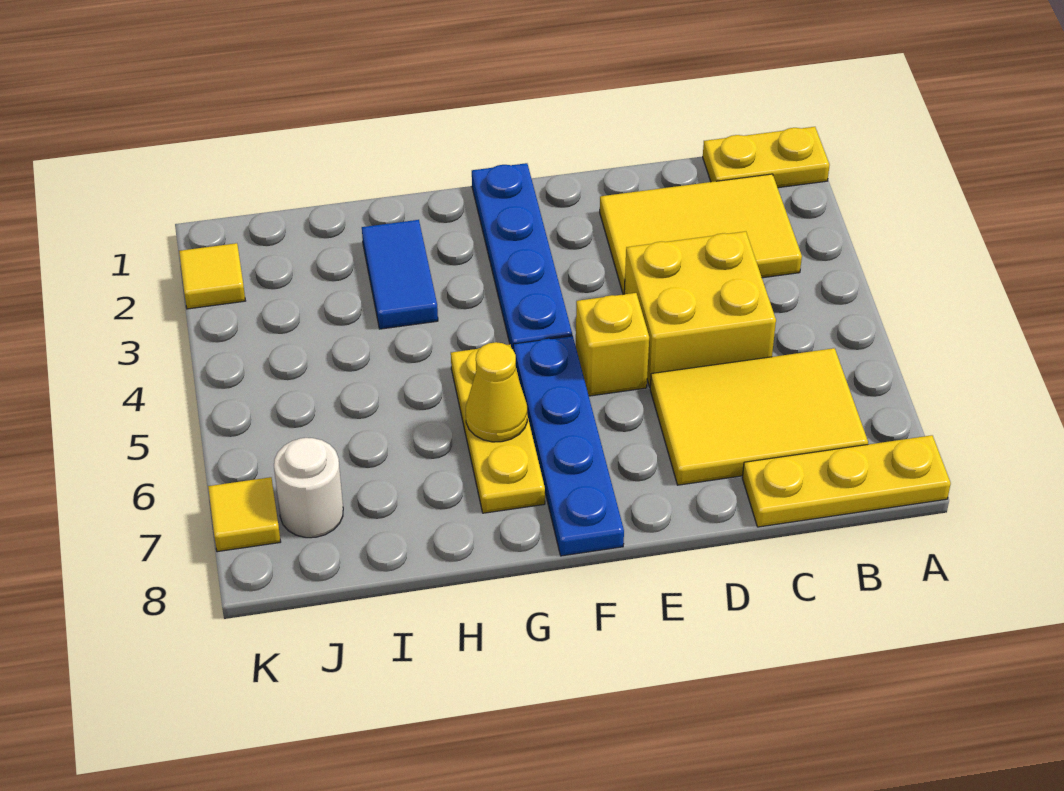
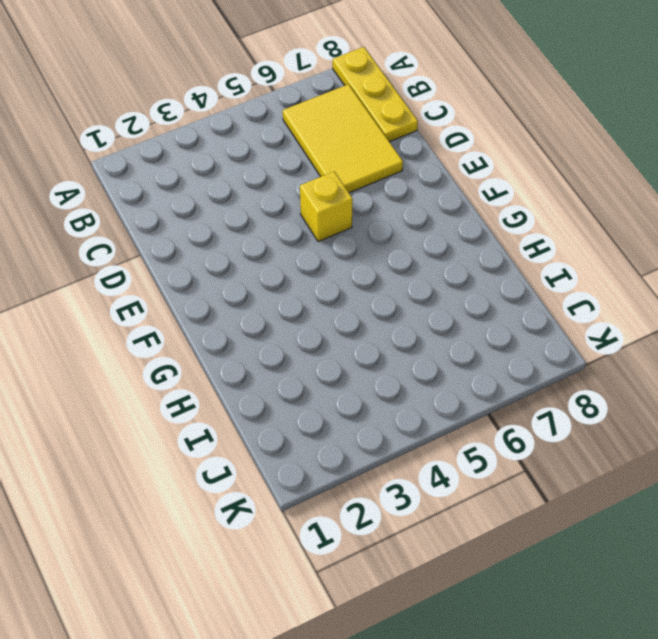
none -> yellow plate A1:B1 level 1
none -> yellow tile B2:D3 level 1
none -> yellow brick C4:D5 level 1

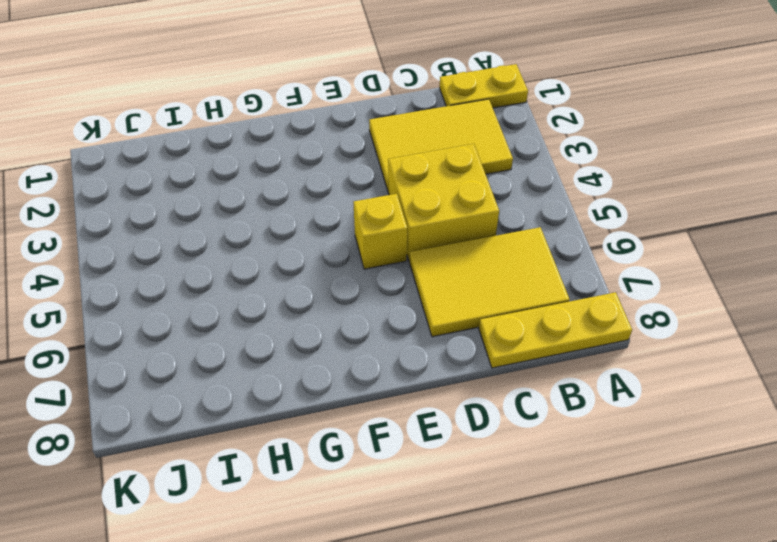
none -> blue plate F1:F4 level 1
none -> blue plate F5:F8 level 1
none -> yellow plate G5:G7 level 1

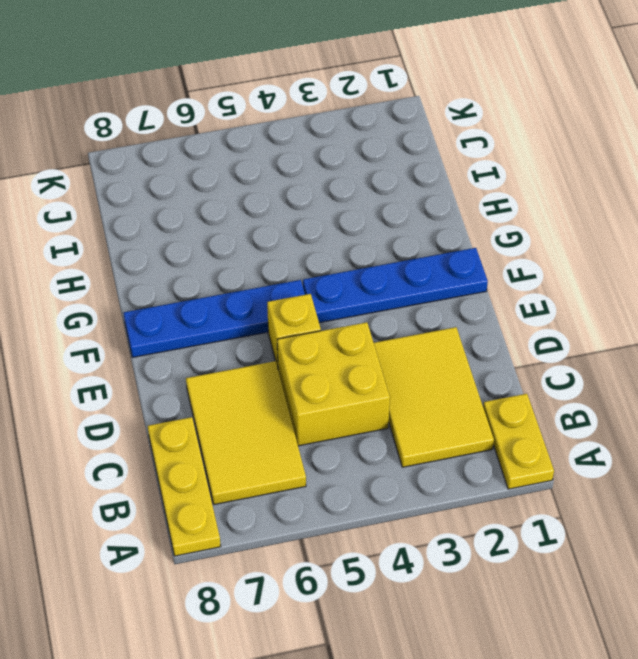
none -> yellow plate G5:G7 level 1
none -> blue tile H2:H3 level 1
none -> white round brick J7 level 1

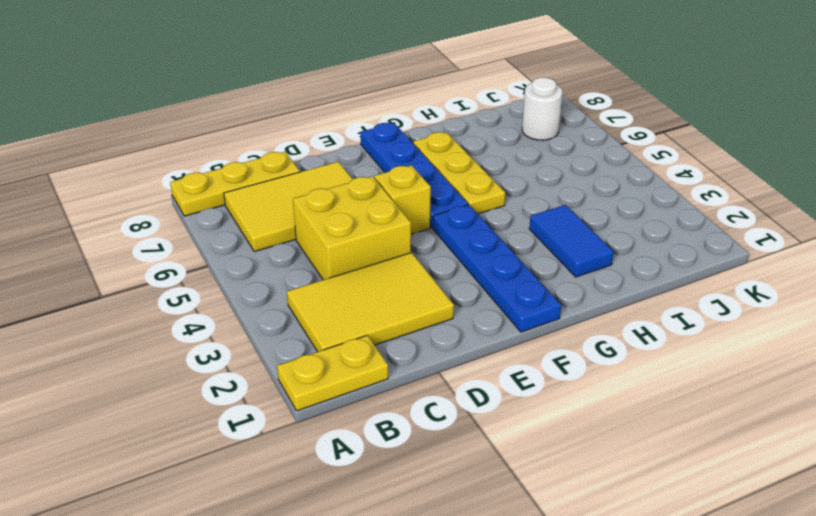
none -> yellow tile K2 level 1
none -> yellow tile K7 level 1
none -> yellow cone G6 level 2

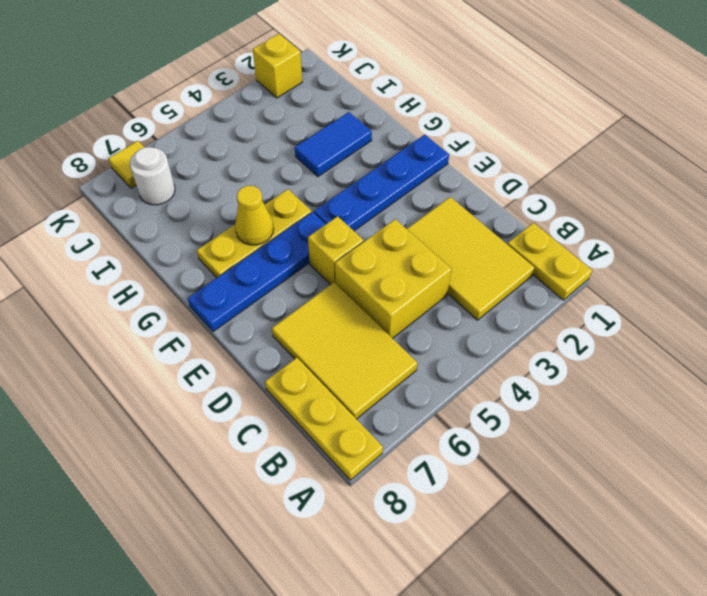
yellow brick K2 level 1 -> yellow tile K2 level 1

